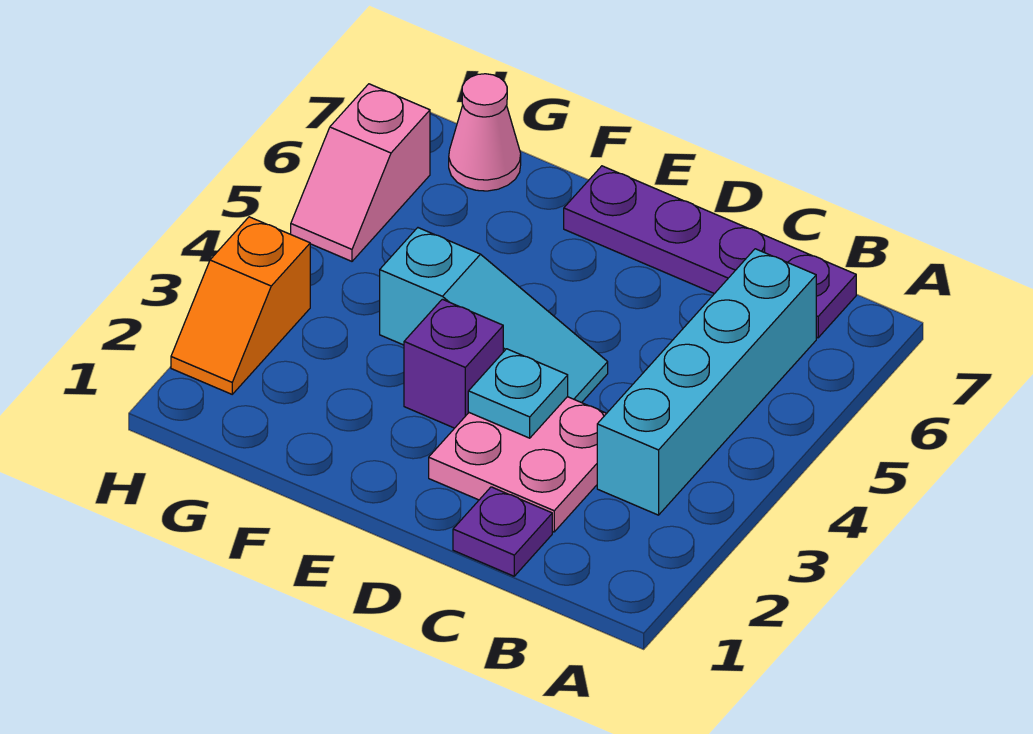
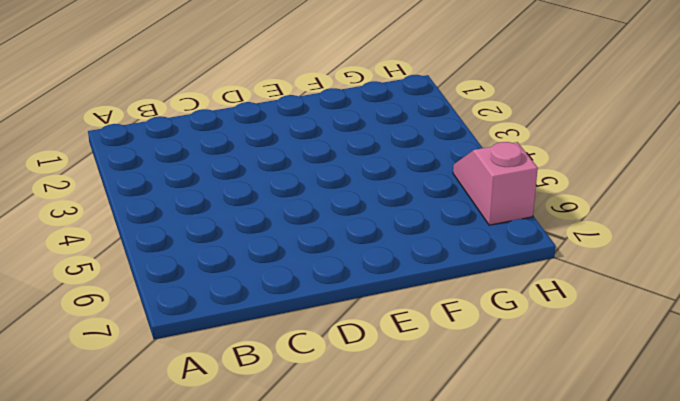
none -> cyan brick B3:B6 level 1
none -> purple plate B7:E7 level 1

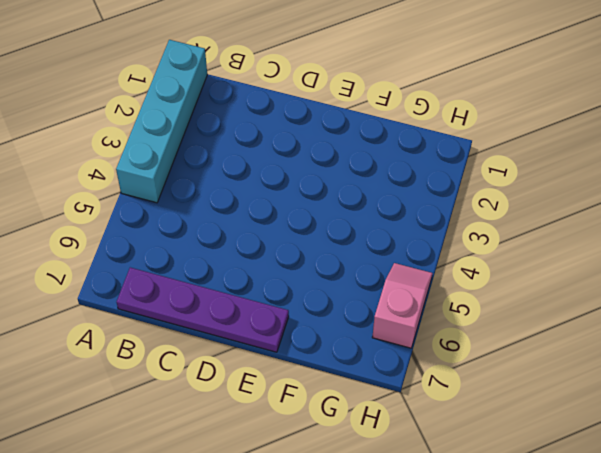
cyan brick A1:A4 level 1 -> cyan brick B3:B6 level 1
none -> purple plate C1 level 1
none -> pink plate C2:D3 level 1

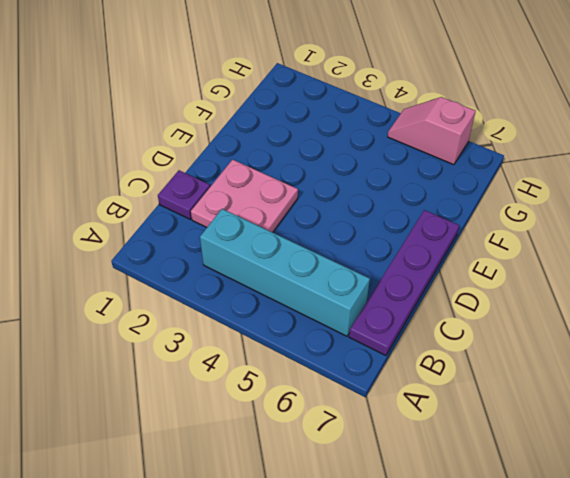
none -> cyan slope D4:F4 level 1 top F
none -> purple brick E3 level 1

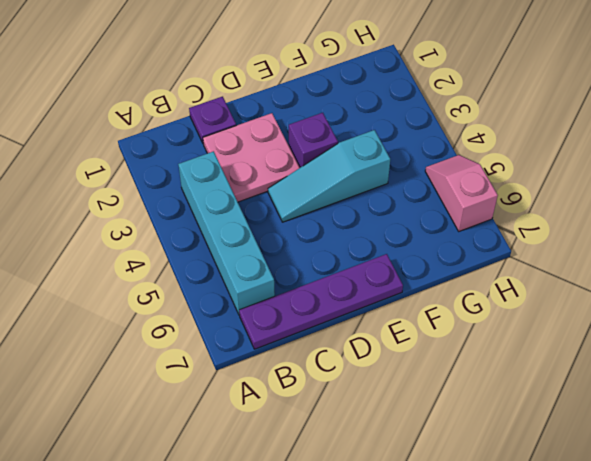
none -> pink cone G7 level 1
none -> orange slope H2:H3 level 1 top 3

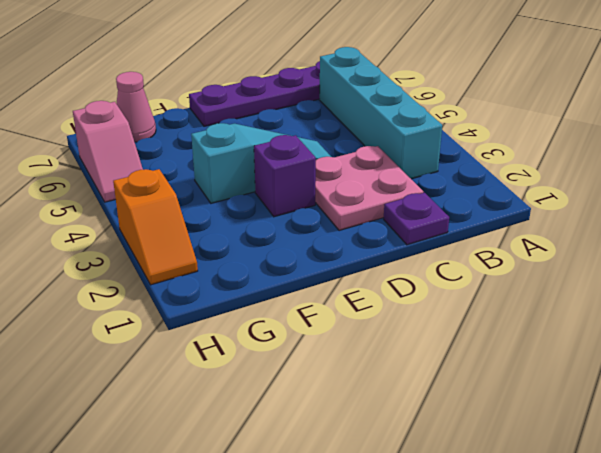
none -> cyan plate D3 level 2

